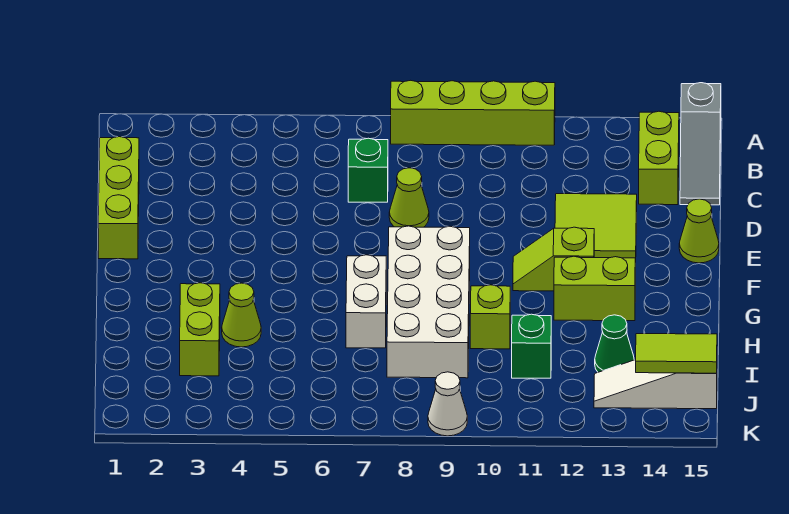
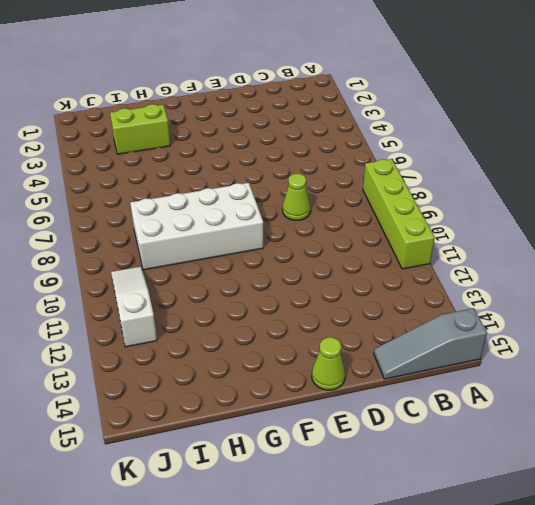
white slope J10:J12 level 1 top 12 -> white slope J13:J15 level 1 top 15
none -> lime brick B14:C14 level 1
none -> lime brick C1:E1 level 1
none -> green brick C7 level 1

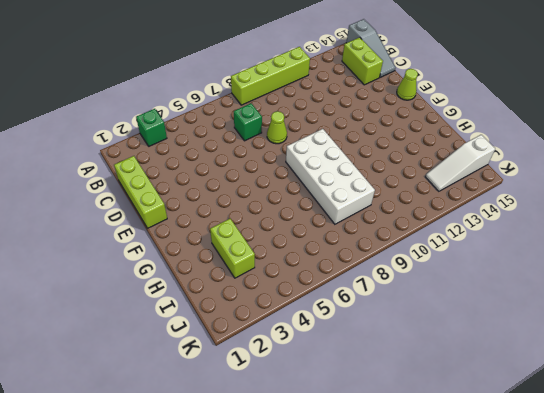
green brick A3 level 1 -> green brick I11 level 1
none -> lime tile D12:E13 level 1
none -> lime slope F11:F12 level 1 top 12
none -> white brick G7:H7 level 1

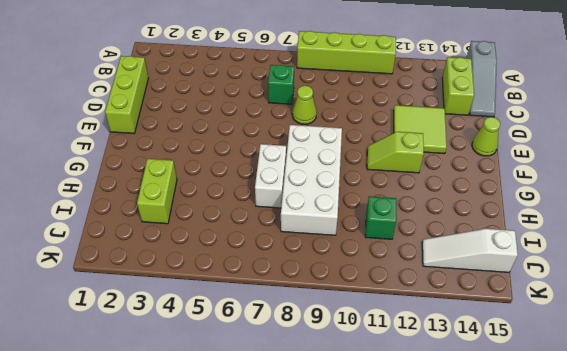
none -> lime brick G12:G13 level 1
none -> lime cone H4 level 1
none -> lime brick H10 level 1

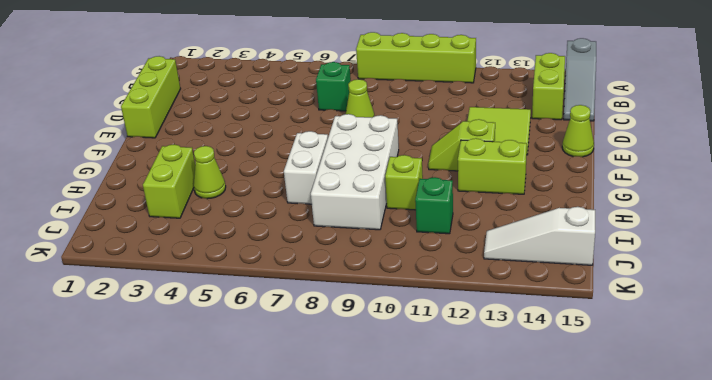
none -> green cone I13 level 1
none -> white cone K9 level 1
none -> lime tile J14:J15 level 2

